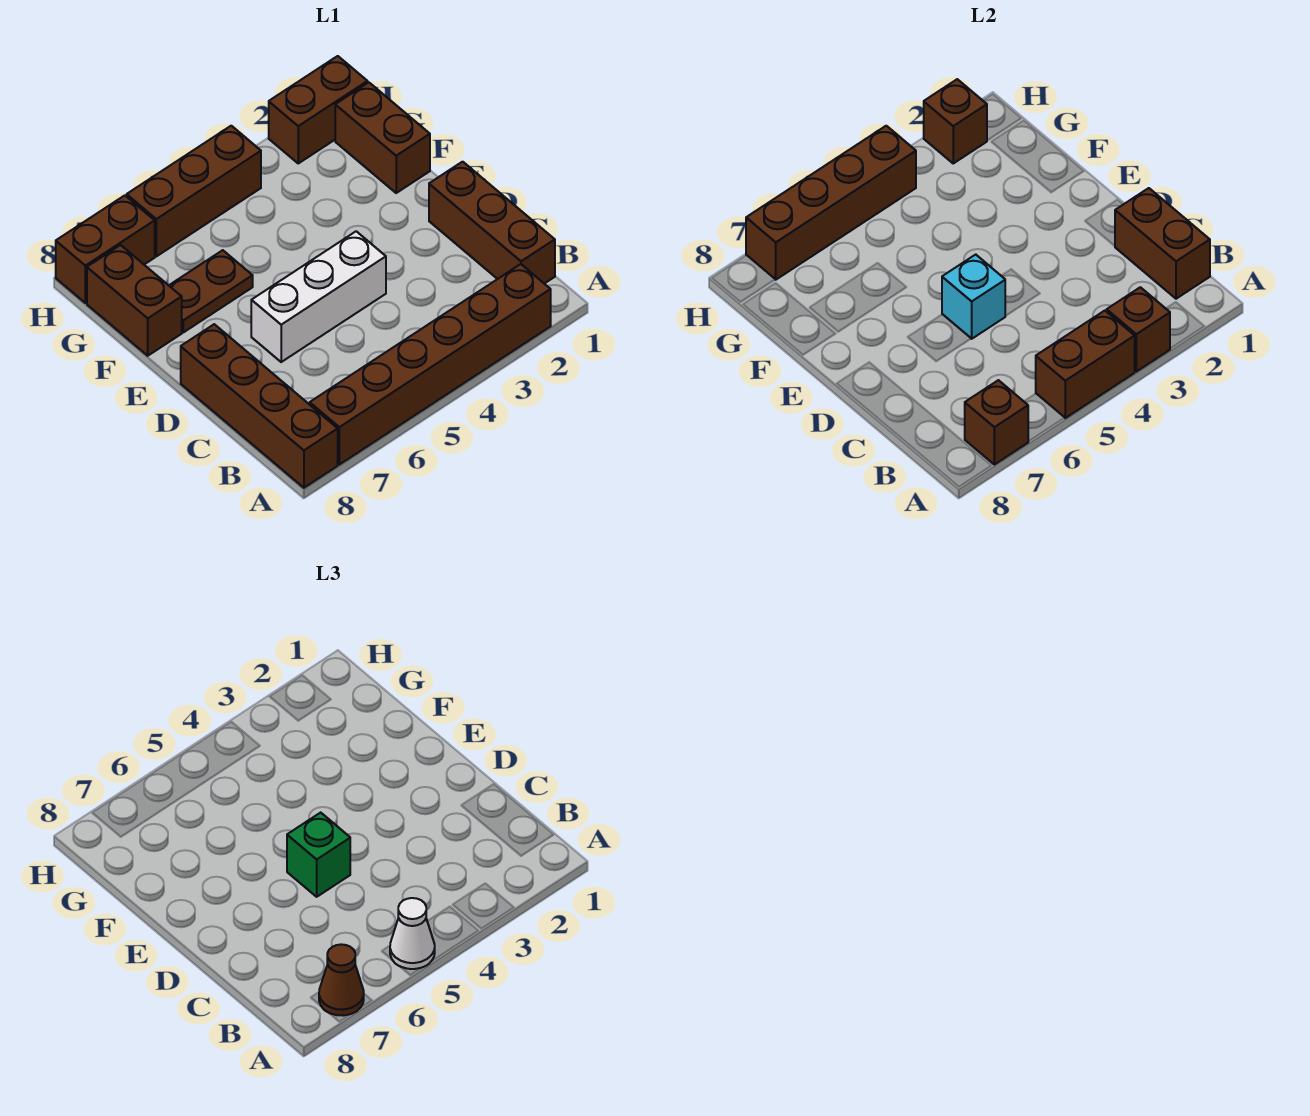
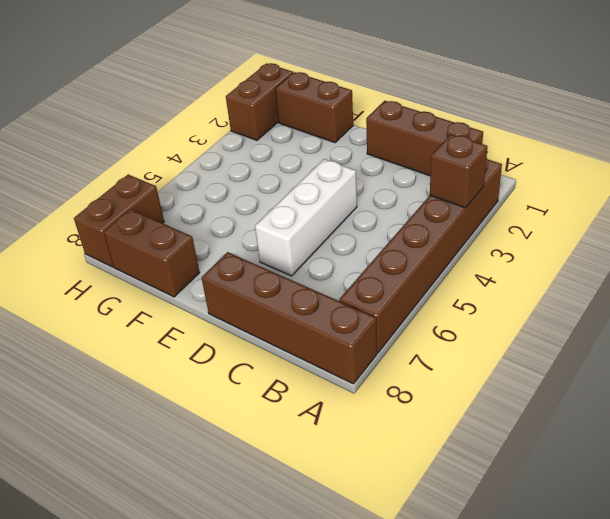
none -> brown plate F6:F7 level 1
none -> brown brick H4:H6 level 1
none -> brown brick A4:A5 level 2

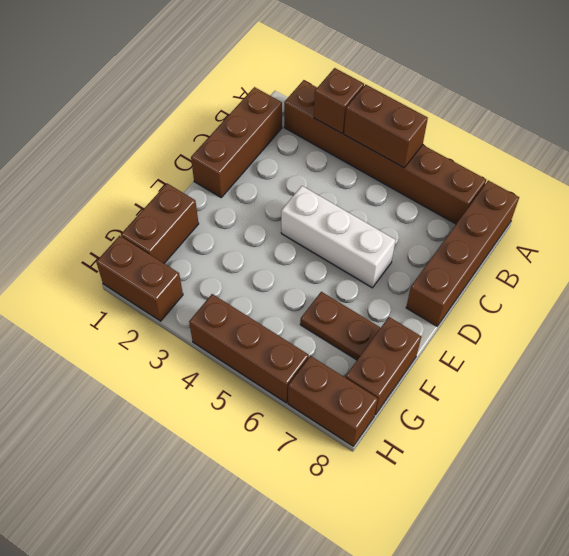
none -> brown brick A7 level 2
none -> brown brick B1:C1 level 2
none -> cyan brick D5 level 2

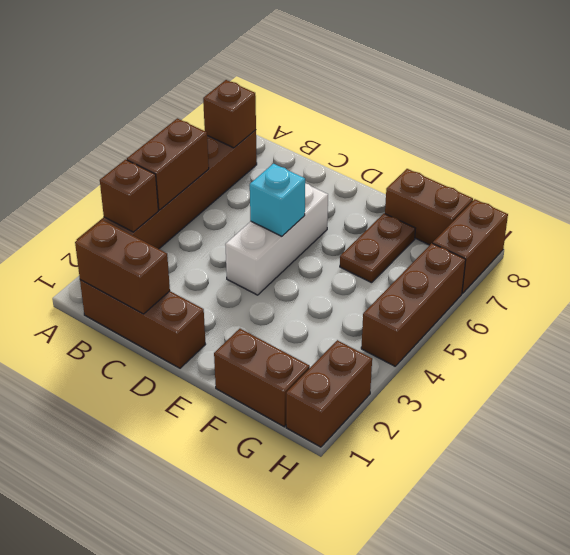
none -> brown brick A8:D8 level 1
none -> brown brick H2 level 2
none -> brown brick H4:H7 level 2

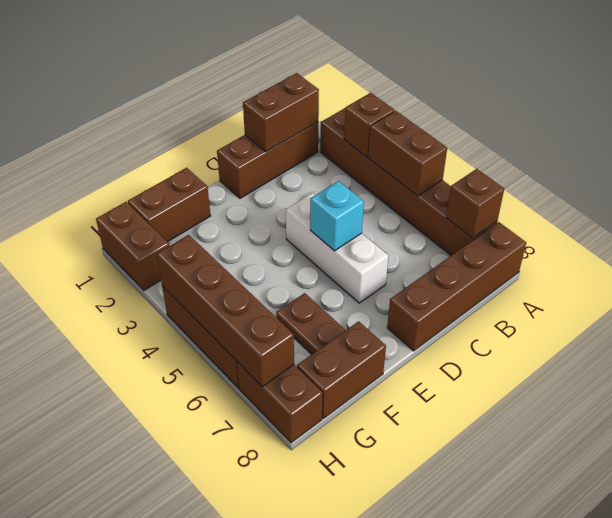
none -> brown brick H2 level 2
none -> white cone A5 level 3
none -> brown cone A7 level 3

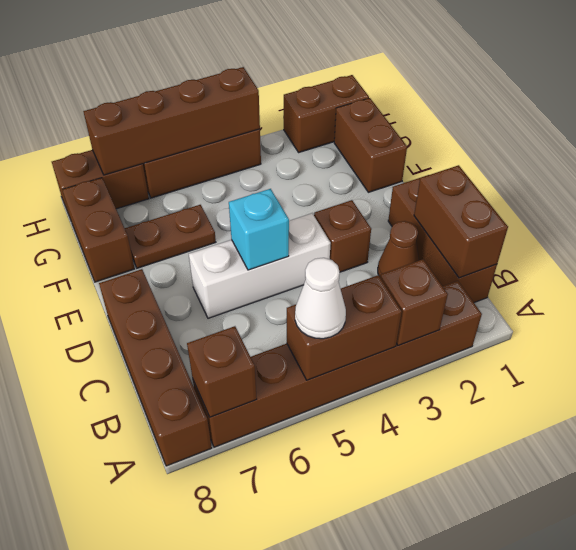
brown cone C2 level 1 -> brown cone A7 level 3
brown brick D3 level 1 -> brown brick H2 level 2
none -> green brick D5 level 3

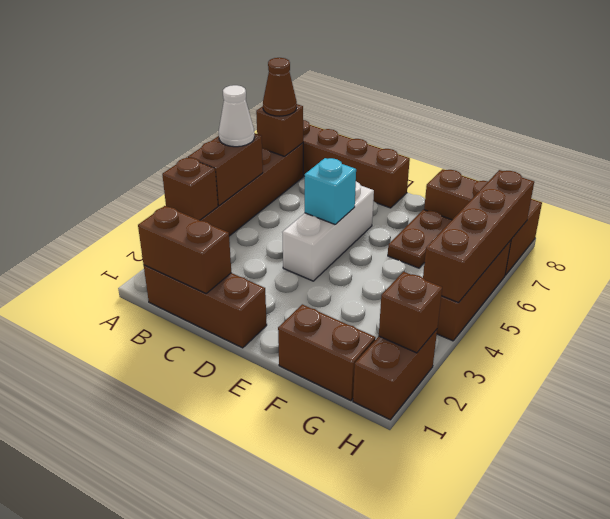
none -> green brick D5 level 3

